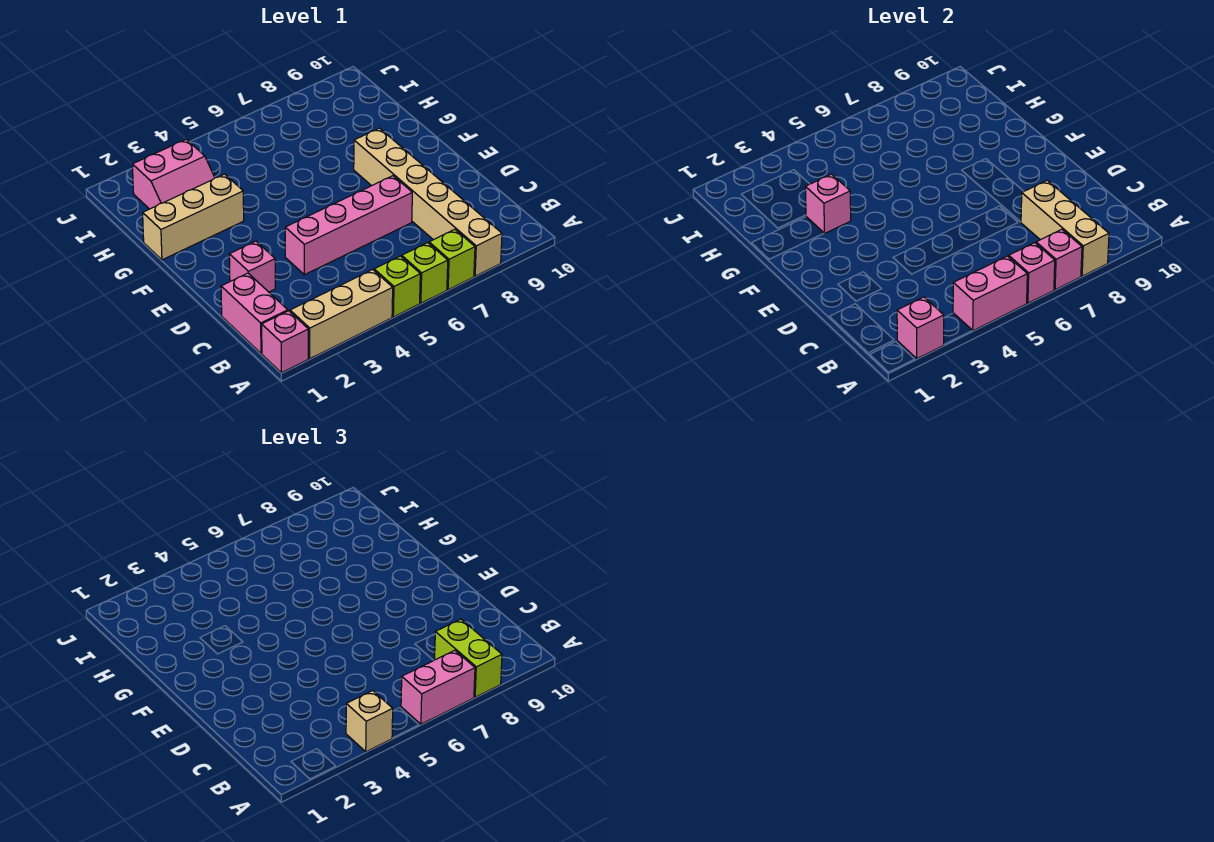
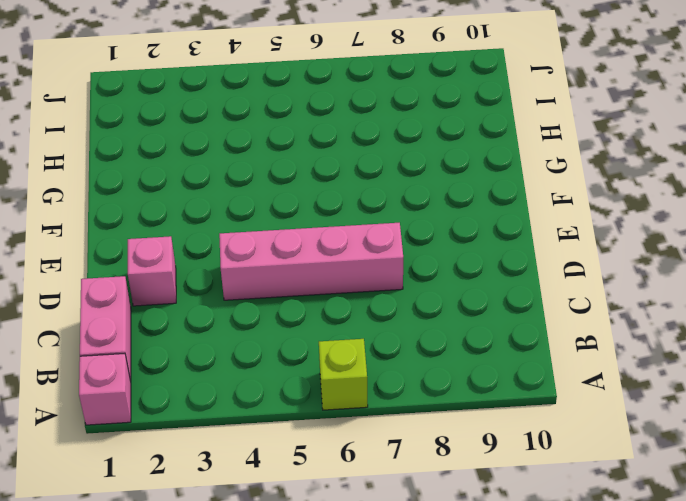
none -> tan brick A2:A4 level 1
none -> lime brick A5 level 1
none -> lime brick A7 level 1

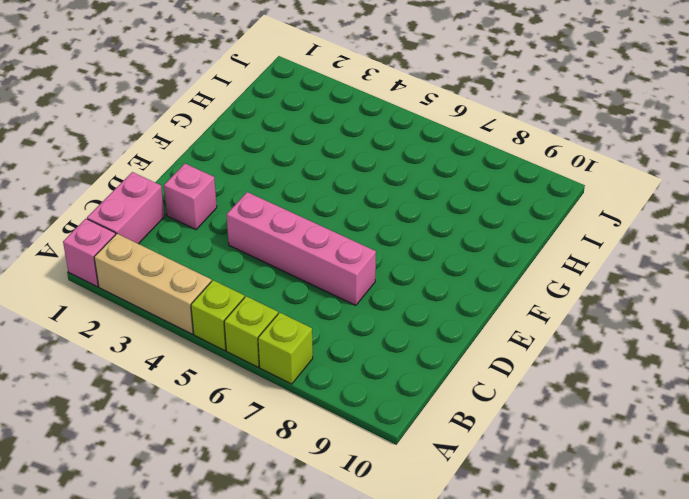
none -> tan brick A8:F8 level 1
none -> tan brick G1:G3 level 1
none -> pink slope H2:I3 level 1 top I

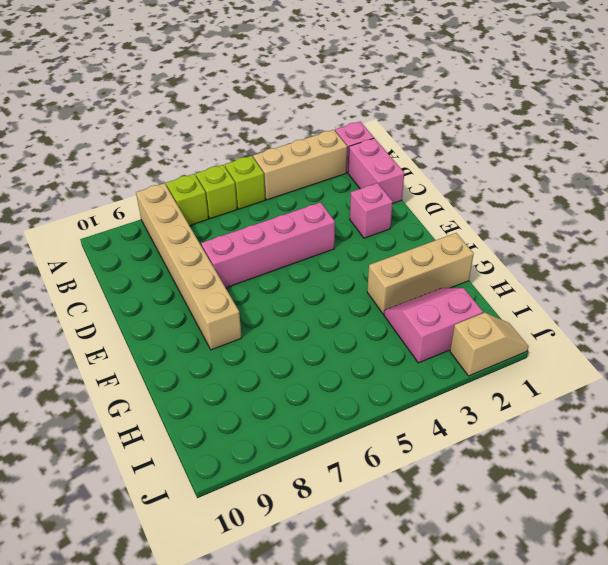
tan slope J1:J2 level 1 top 2 -> none
none -> pink brick A2 level 2
none -> pink brick A4:A5 level 2
none -> pink brick A6 level 2

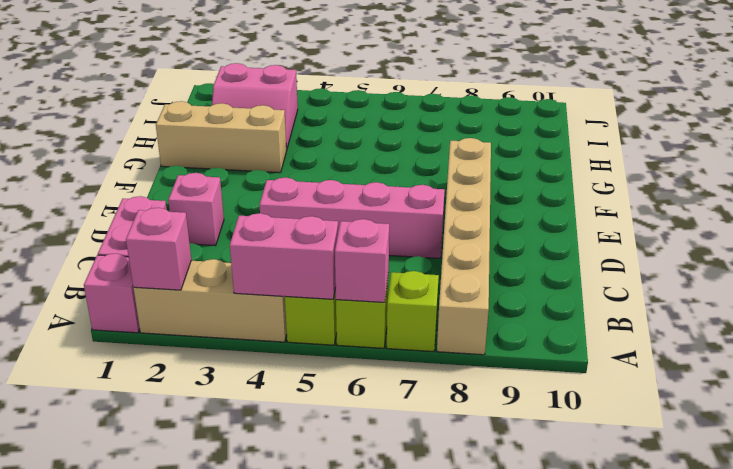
none -> pink brick A7 level 2
none -> tan brick A8:C8 level 2
none -> pink brick G3 level 2

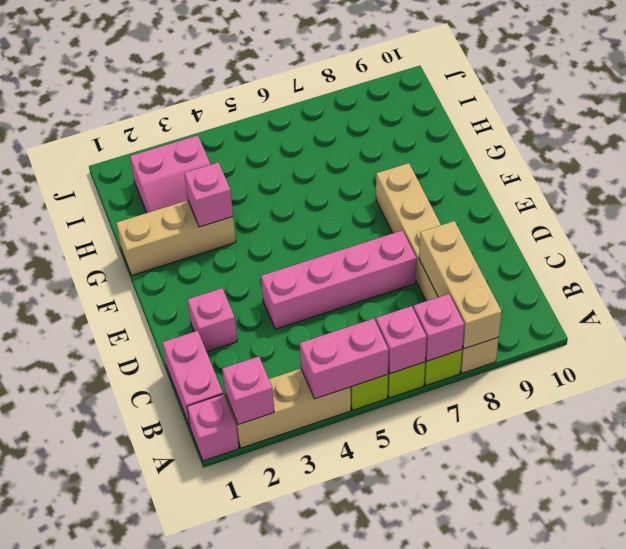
none -> tan brick A4 level 3
none -> pink brick A6:A7 level 3
none -> lime brick A8:B8 level 3

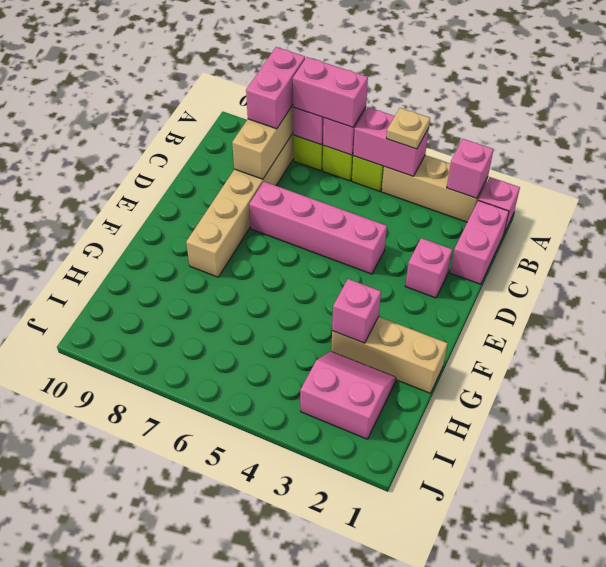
tan plate A4 level 3 -> tan brick A4 level 3
pink brick A8:B8 level 3 -> lime brick A8:B8 level 3

